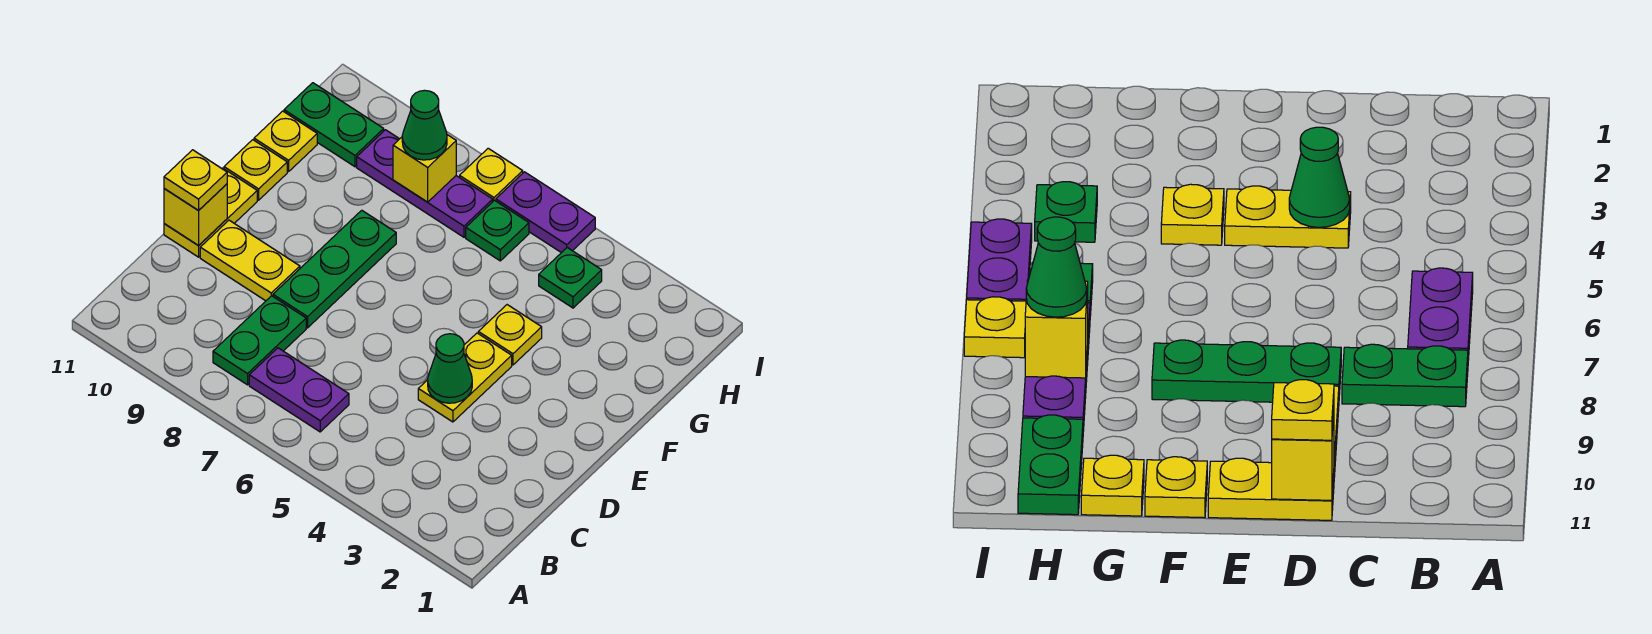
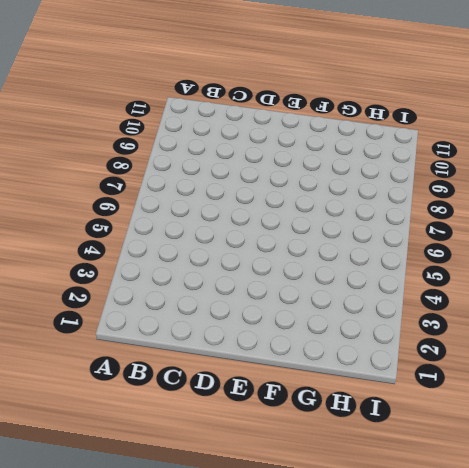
none -> purple plate B6:B7 level 1
none -> green plate B8:C8 level 1
none -> yellow plate D4:E4 level 1

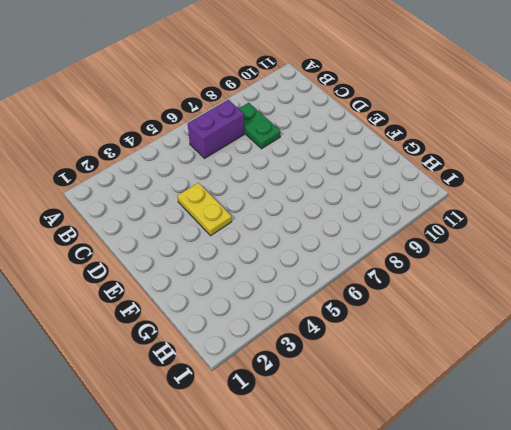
purple brick B6:B7 level 1 -> purple plate B6:B7 level 1
none -> green plate D8:F8 level 1
none -> yellow plate D9:D10 level 1
none -> yellow plate D11:E11 level 1

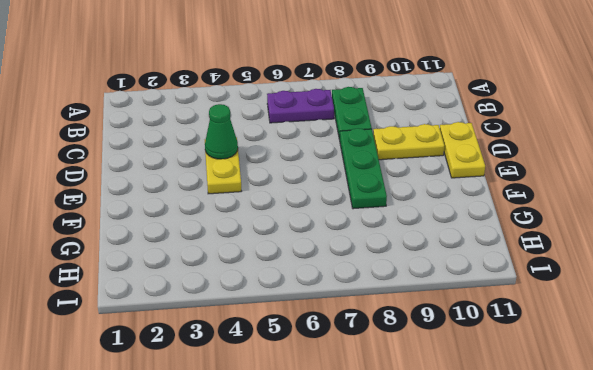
none -> yellow plate F4 level 1
none -> yellow plate F11 level 1
none -> yellow plate G11 level 1

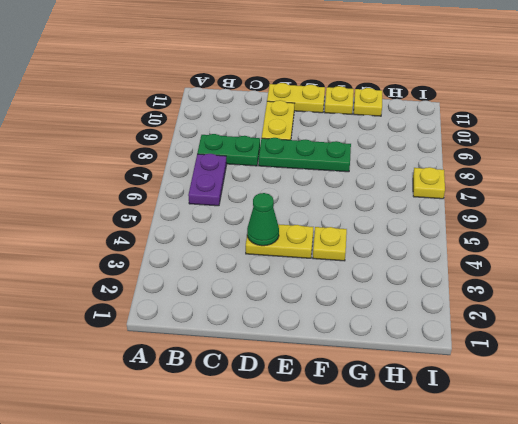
none -> green plate H4 level 1
none -> green plate H6 level 1
none -> purple plate H7:H9 level 1

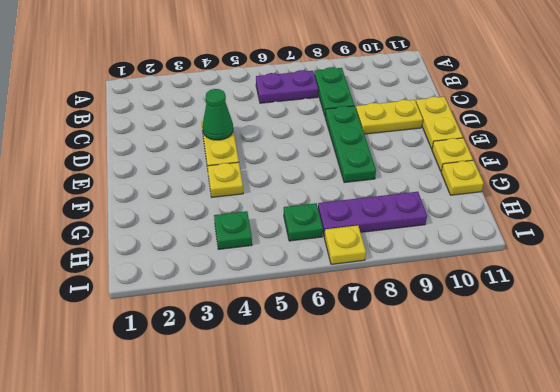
none -> green plate H10:H11 level 1
none -> purple plate I5:I6 level 1
none -> yellow brick D11 level 2

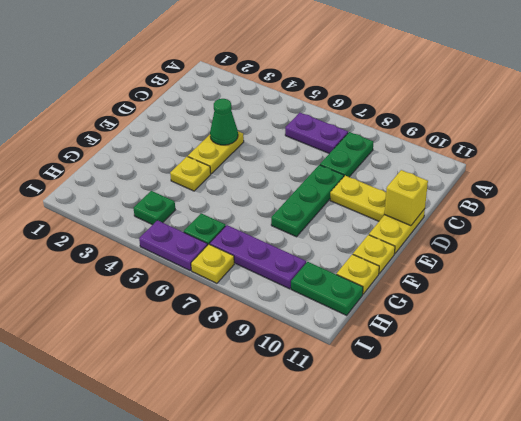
none -> yellow brick H8 level 2
none -> yellow plate D11 level 3
none -> green cone H8 level 3

